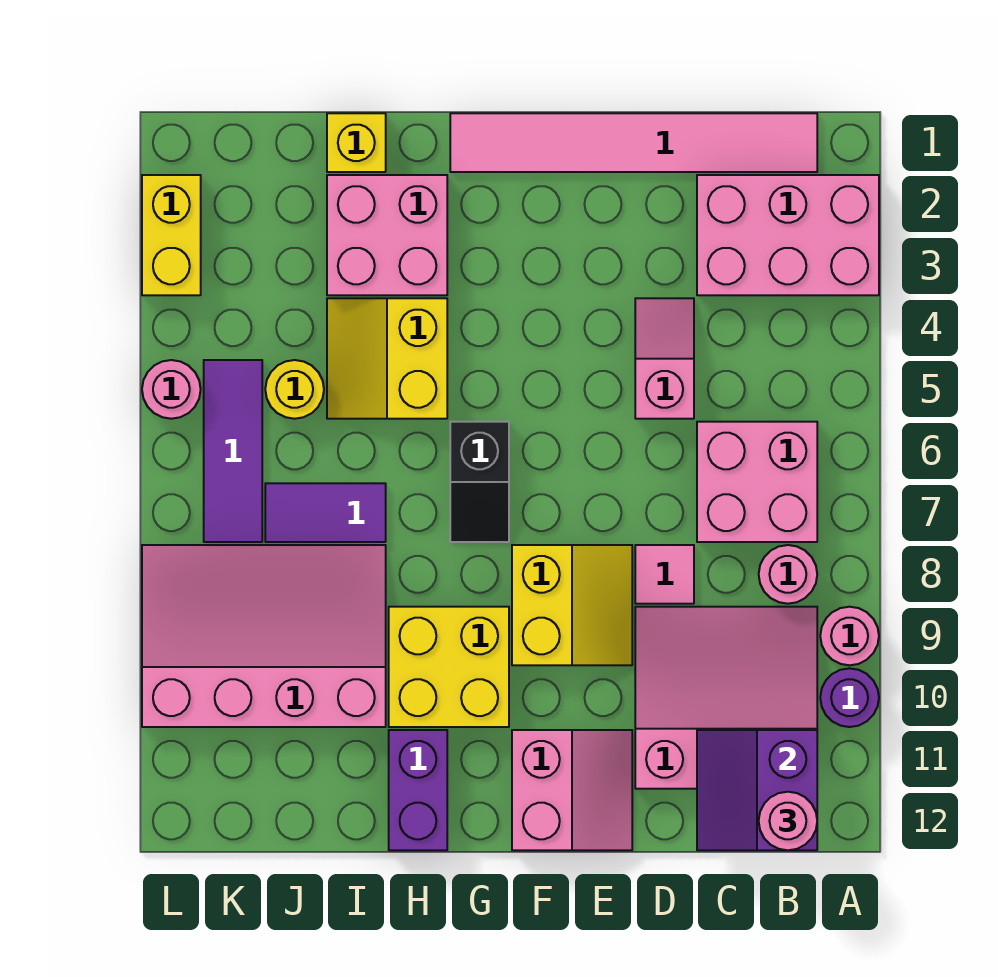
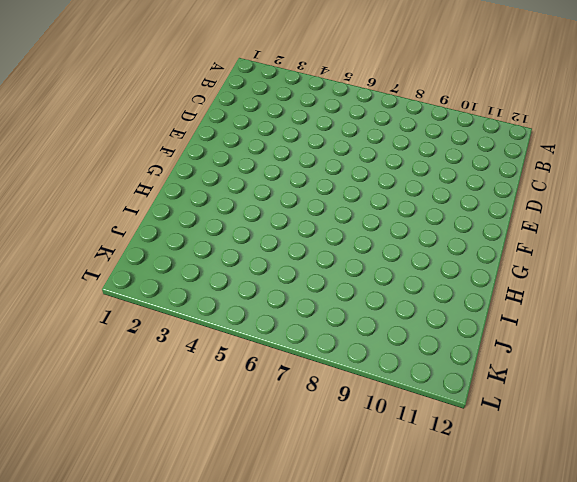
none -> pink brick A2:C3 level 1
none -> pink round brick A9 level 1
none -> purple round brick A10 level 1

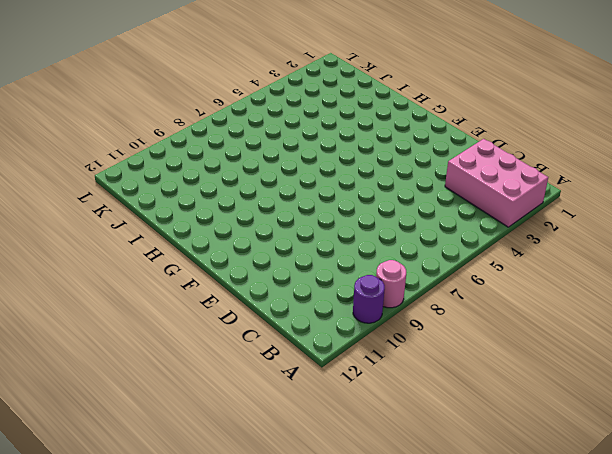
none -> pink tile B1:G1 level 1
none -> pink brick B6:C7 level 1
none -> pink round brick B8 level 1

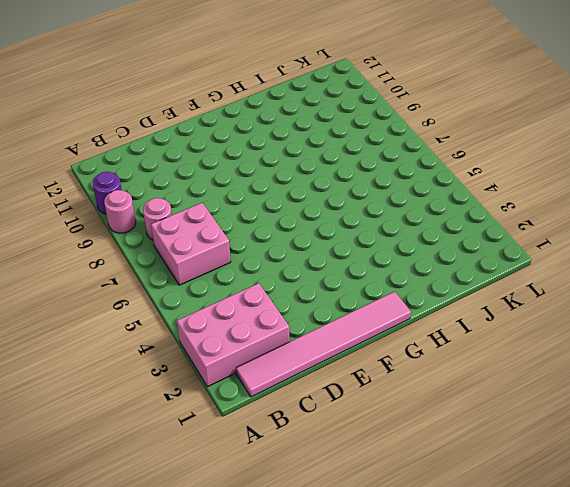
none -> pink slope B9:D11 level 1 top 11
none -> pink slope D4:D5 level 1 top 5
none -> pink tile D8 level 1

